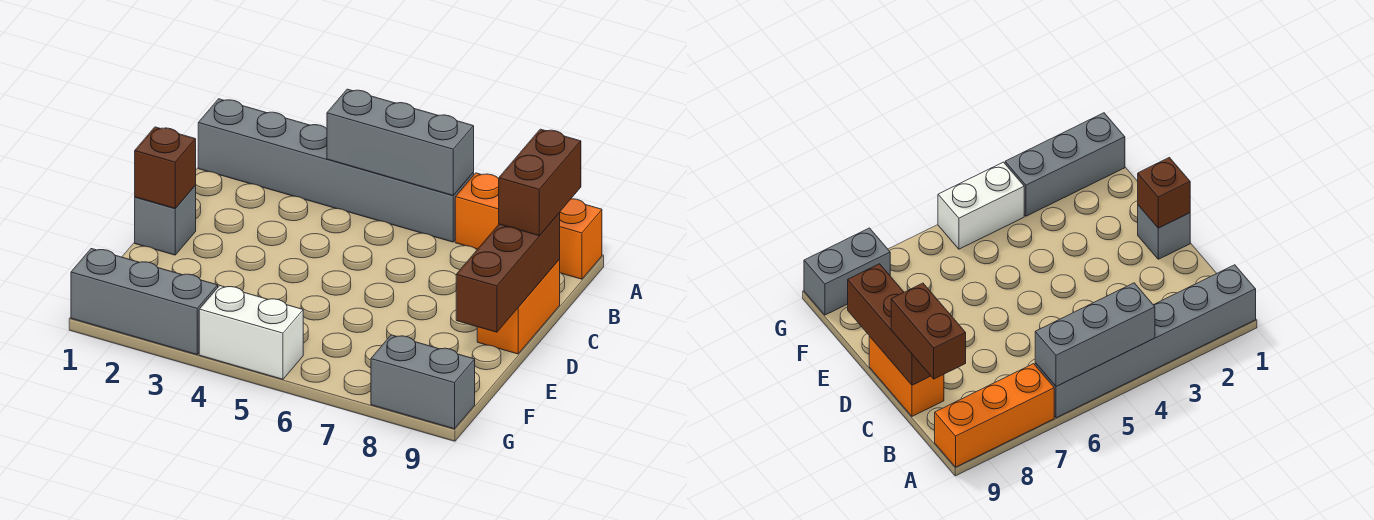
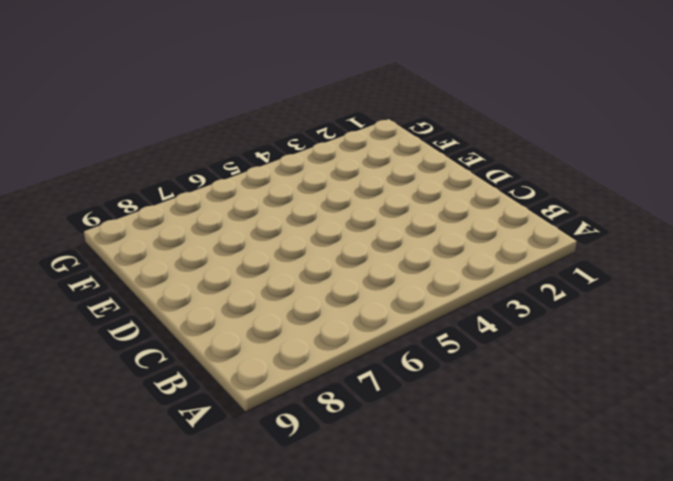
none -> grey brick A1:A6 level 1
none -> orange brick A7:A9 level 1

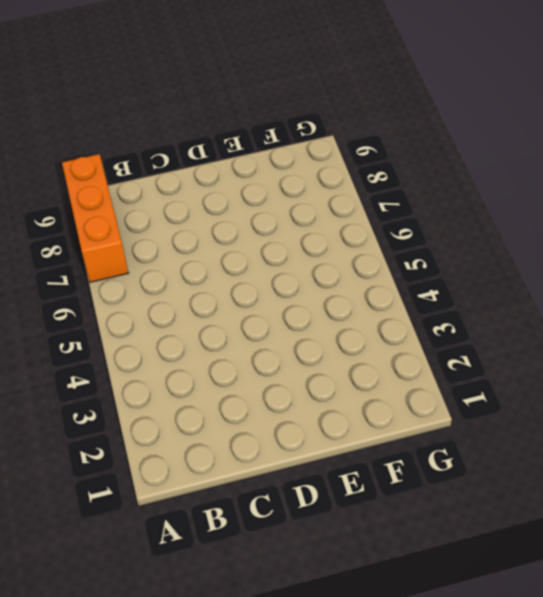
none -> grey brick A1:A6 level 1
none -> orange brick C9:D9 level 1

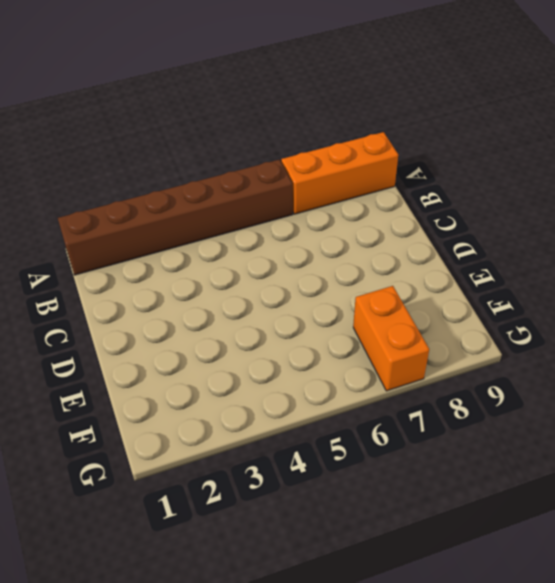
brown brick A1:A6 level 1 -> grey brick A1:A6 level 1
orange brick F7:G7 level 1 -> orange brick C9:D9 level 1
none -> grey brick D1 level 1
none -> grey brick G1:G3 level 1

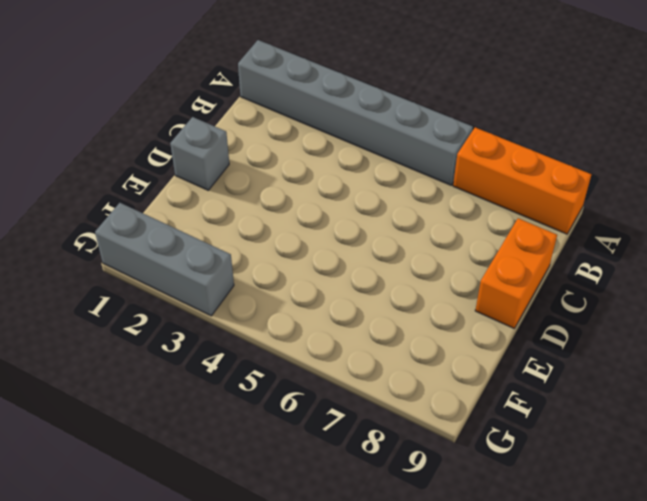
none -> white brick G4:G5 level 1
none -> grey brick G8:G9 level 1

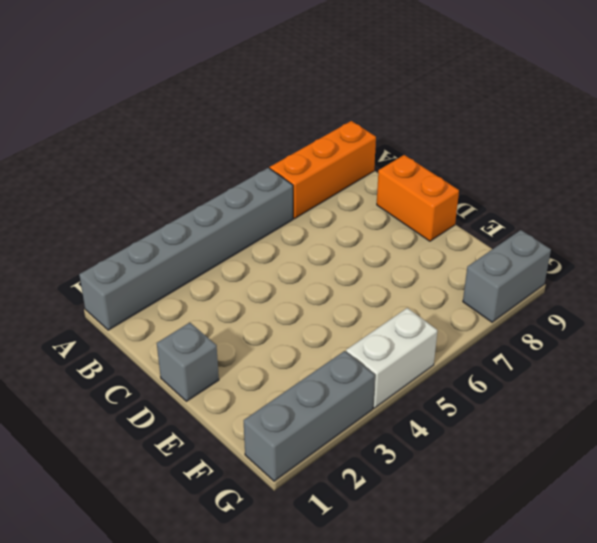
none -> grey brick A4:A6 level 2
none -> brown brick C9:E9 level 2

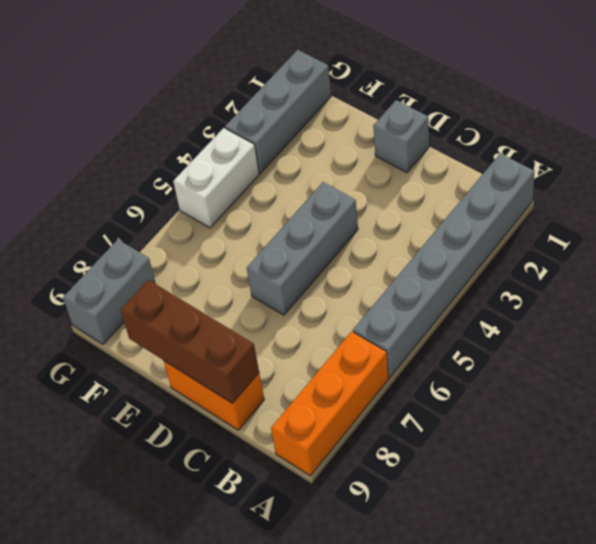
grey brick D4:D6 level 1 -> grey brick A4:A6 level 2
none -> brown brick D1 level 2
none -> brown brick B9:C9 level 3

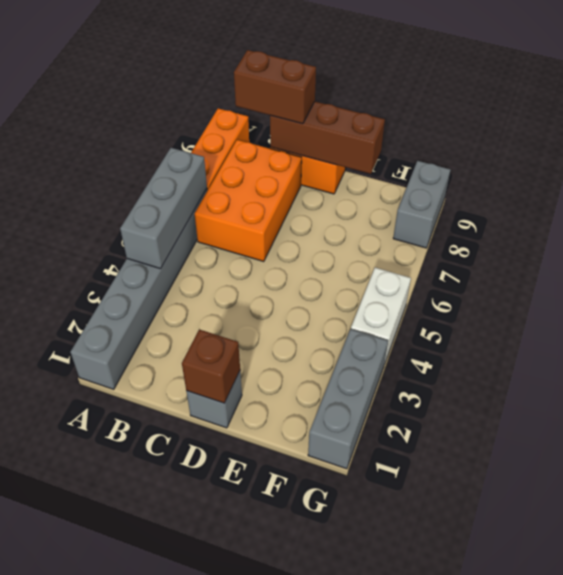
orange brick B6:C8 level 1 -> none

